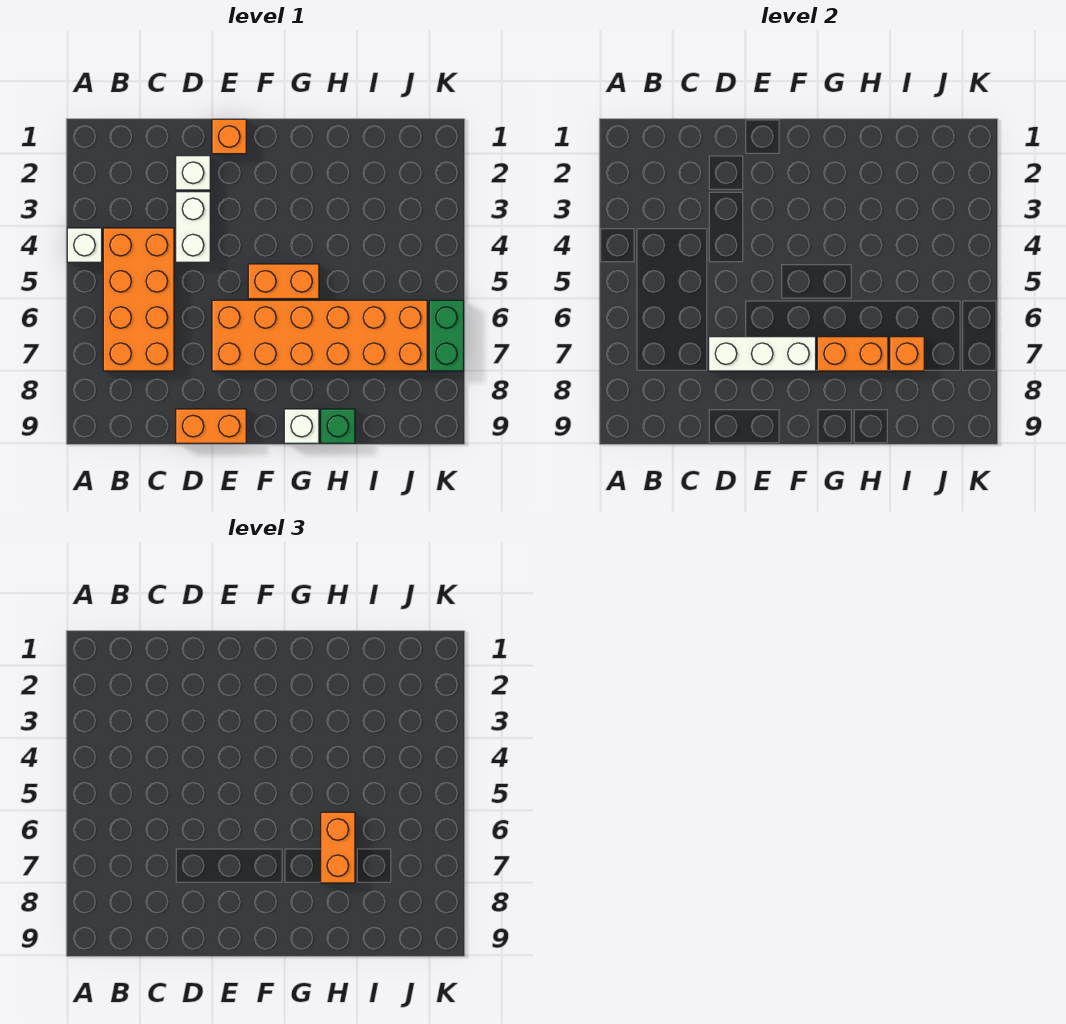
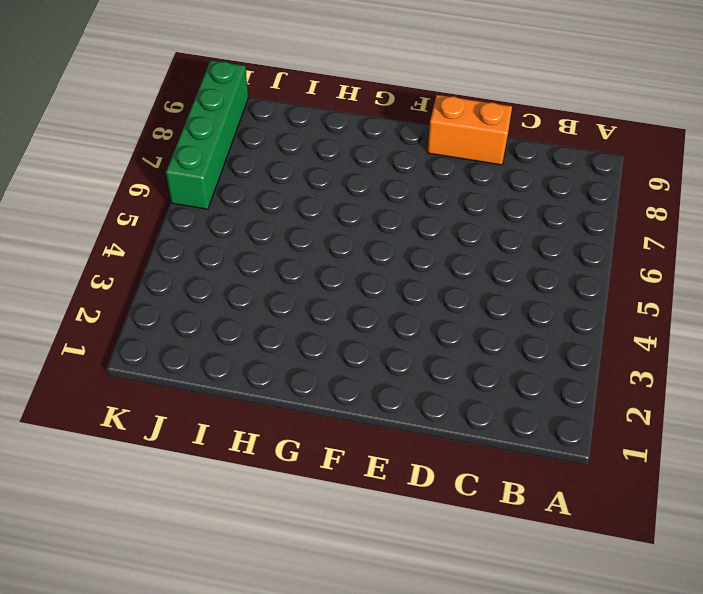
green brick K6:K9 level 1 -> green brick K6:K7 level 1
none -> white brick A4 level 1
none -> orange brick B4:C7 level 1
none -> white brick D2 level 1

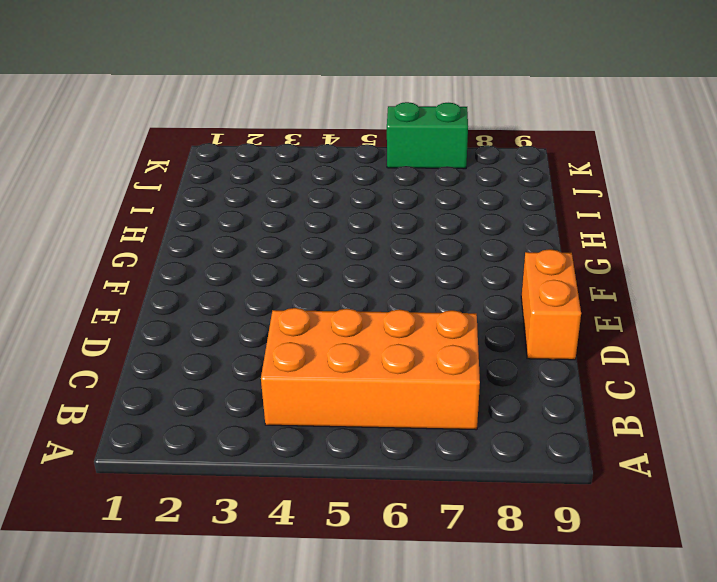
none -> white brick A4 level 1
none -> white brick D2 level 1
none -> white brick D3:D4 level 1

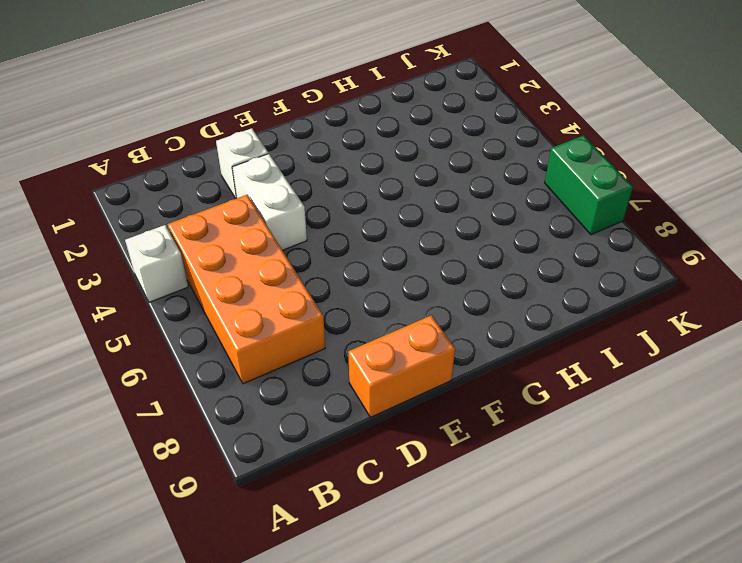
none -> orange brick E1 level 1
none -> orange brick E6:J7 level 1
none -> orange brick F5:G5 level 1

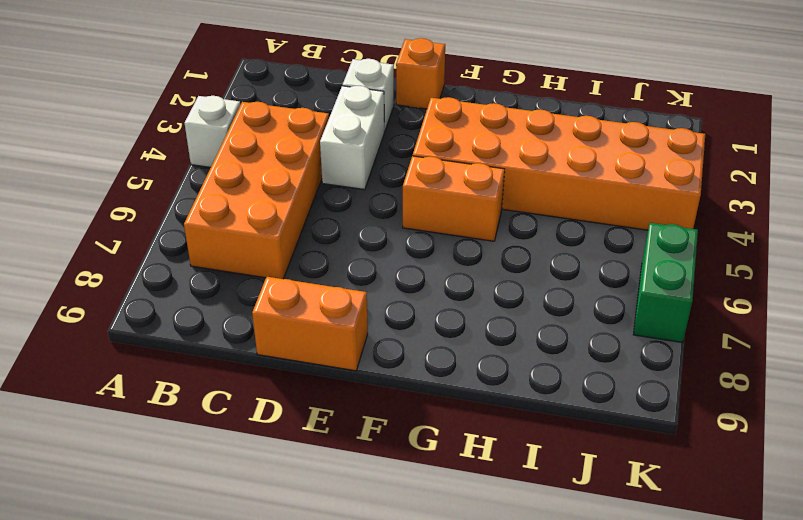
orange brick F3:K4 level 1 -> orange brick E6:J7 level 1
none -> white brick G9 level 1
none -> green brick H9 level 1
none -> white brick D7:F7 level 2

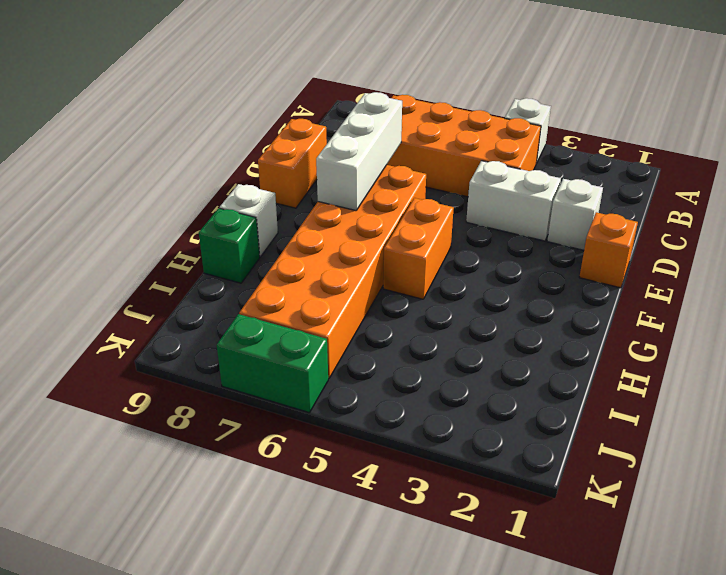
none -> orange brick G7:H7 level 2
none -> orange brick I7 level 2
none -> orange brick H6:H7 level 3

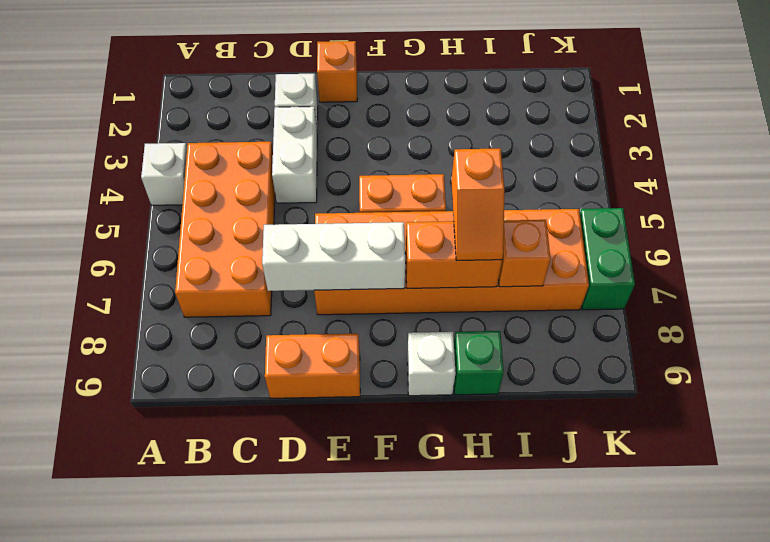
orange slope H6:H7 level 3 top 6 -> orange brick H6:H7 level 3

